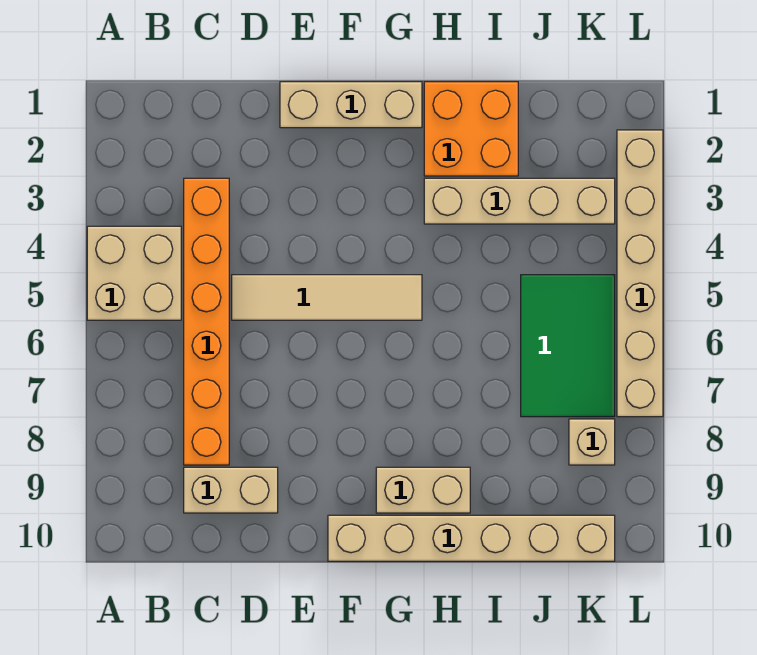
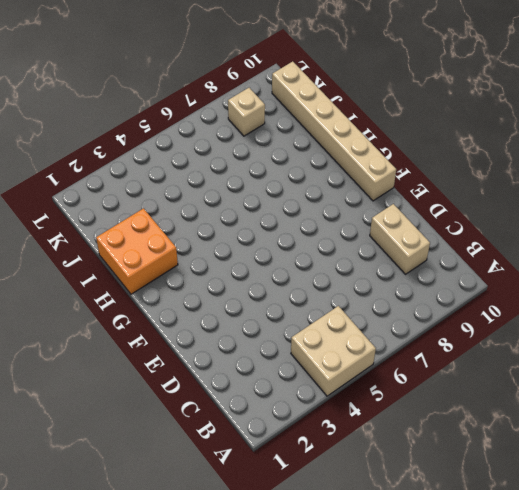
none -> orange brick C3:C8 level 1
none -> tan tile D5:G5 level 1
none -> tan brick E1:G1 level 1

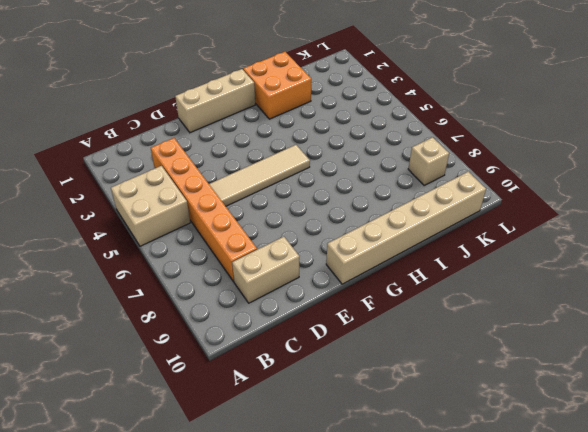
none -> tan brick G9:H9 level 1
none -> tan brick H3:K3 level 1
none -> green tile J5:K7 level 1

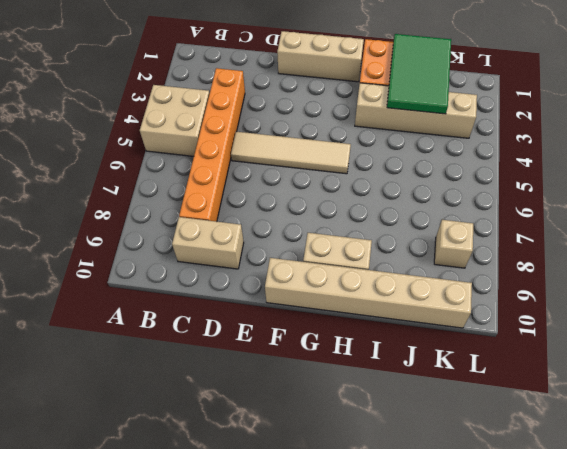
green tile I1:J3 level 2 -> green tile J5:K7 level 1
none -> tan brick L2:L7 level 1

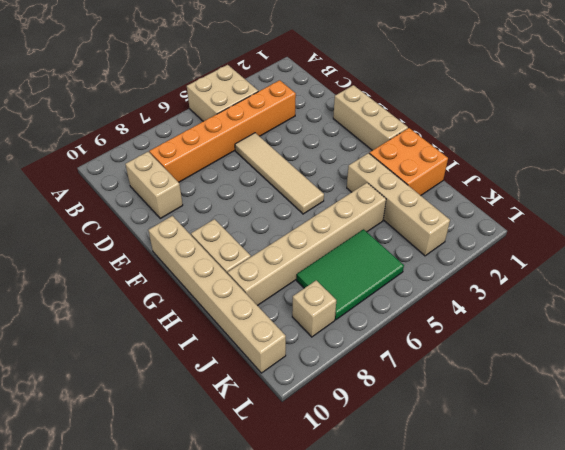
tan brick I4:I9 level 1 -> tan brick L2:L7 level 1

